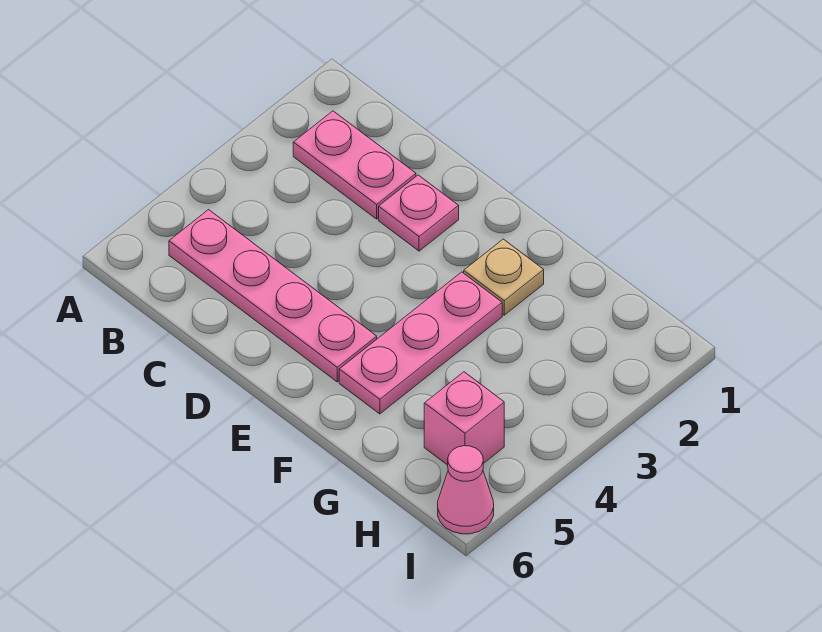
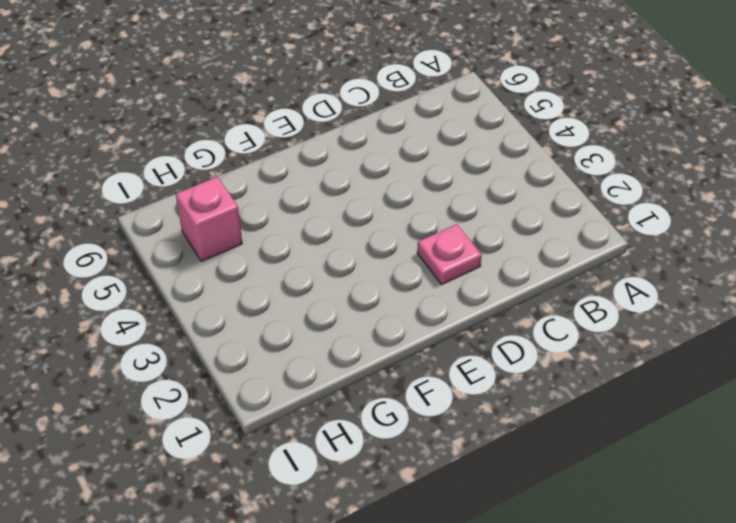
none -> pink plate B2:C2 level 1
none -> pink plate B5:E5 level 1

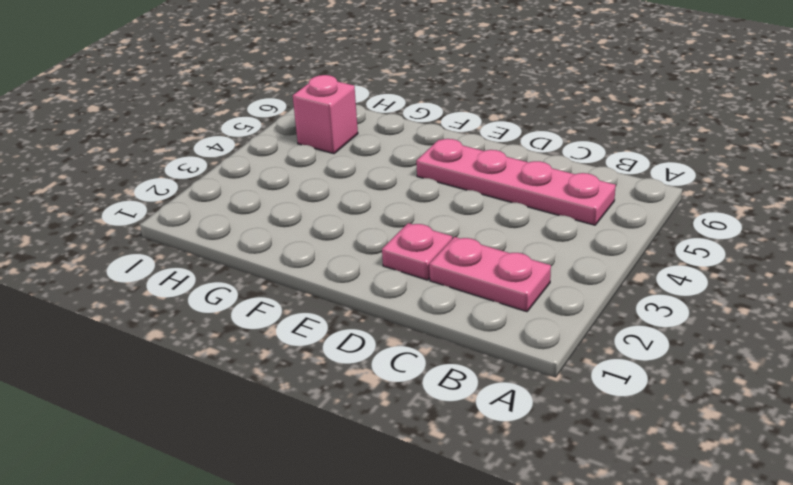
none -> tan plate F2 level 1
none -> pink plate F3:F5 level 1

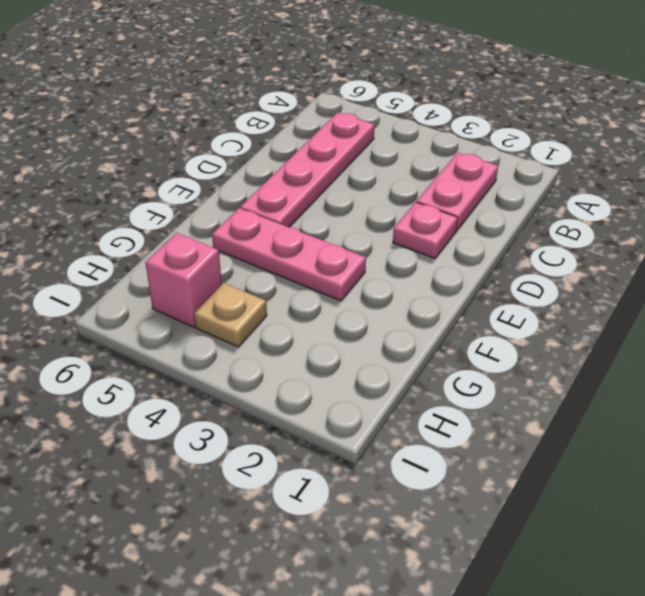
tan plate H4 level 1 -> tan plate F2 level 1
none -> pink cone I6 level 1

